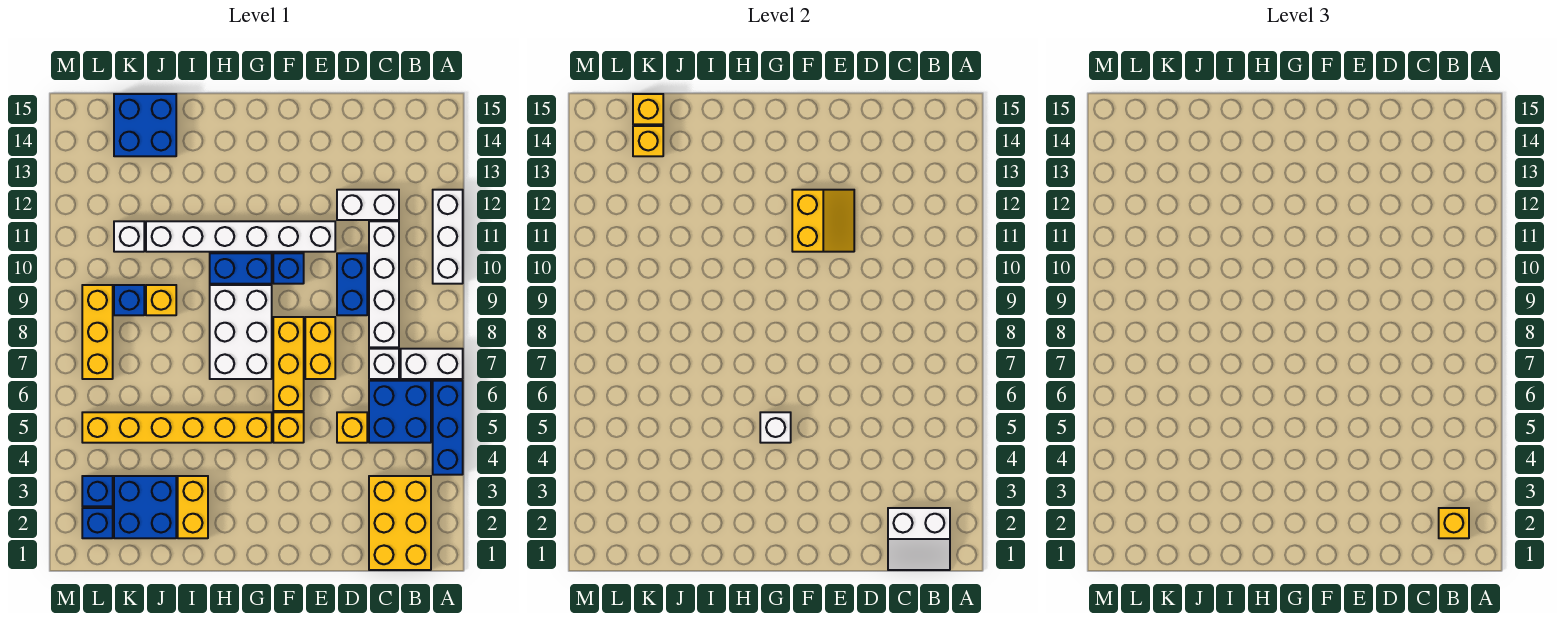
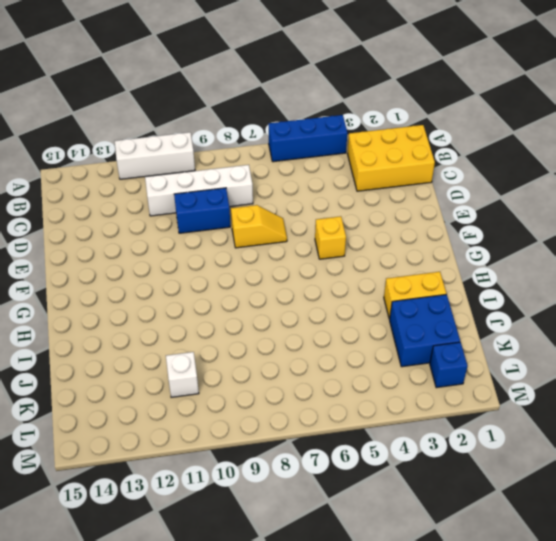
yellow slope E7:E8 level 1 top 8 -> yellow brick E7:E8 level 1
none -> white brick A7:B7 level 1
none -> blue brick B5:C6 level 1
none -> white brick C7 level 1
none -> white brick C12:D12 level 1

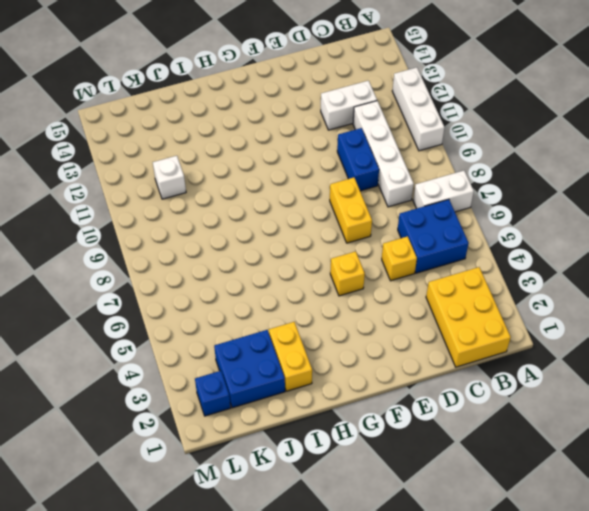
none -> blue brick A4:A6 level 1
none -> white brick C7 level 1
none -> white brick E11:J11 level 1
none -> yellow brick F6:F8 level 1

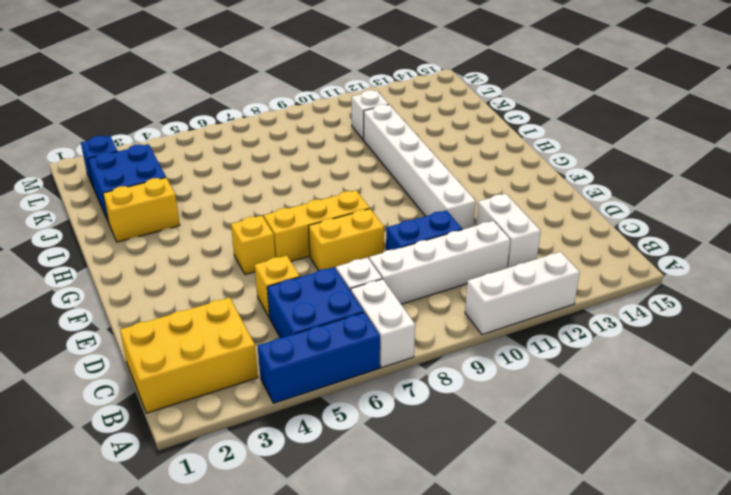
none -> blue brick F10 level 1
none -> yellow brick G5:L5 level 1
none -> white brick G7:H9 level 1
none -> blue brick G10:H10 level 1

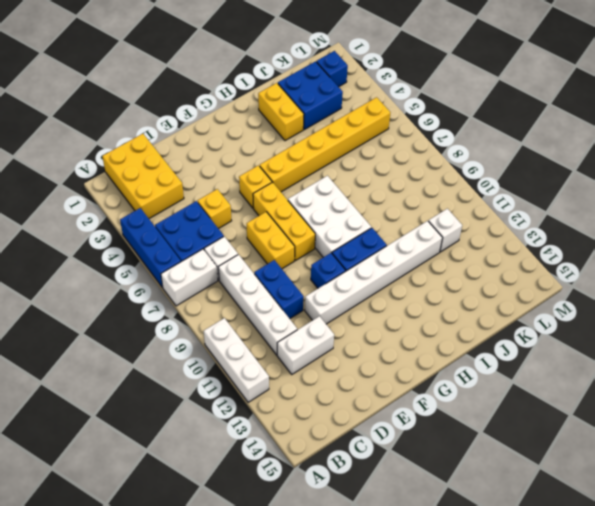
none -> yellow brick J9 level 1
none -> blue brick J14:K15 level 1
none -> blue brick K9 level 1
none -> blue brick L3 level 1

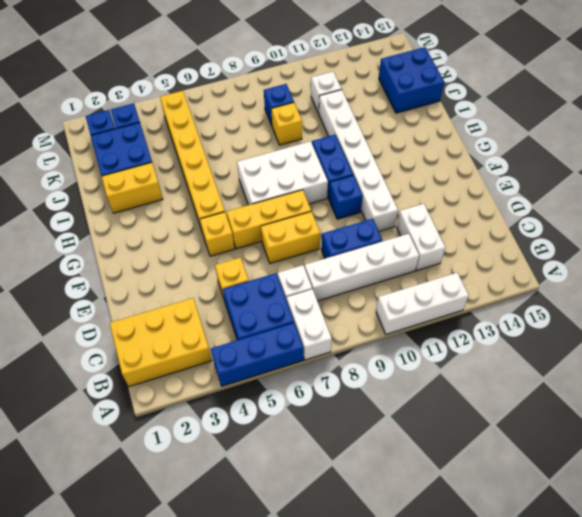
none -> yellow brick L7:L9 level 1
none -> white slope B1:C2 level 2 top 2
none -> yellow slope E11:F12 level 2 top F
none -> white brick G5 level 2

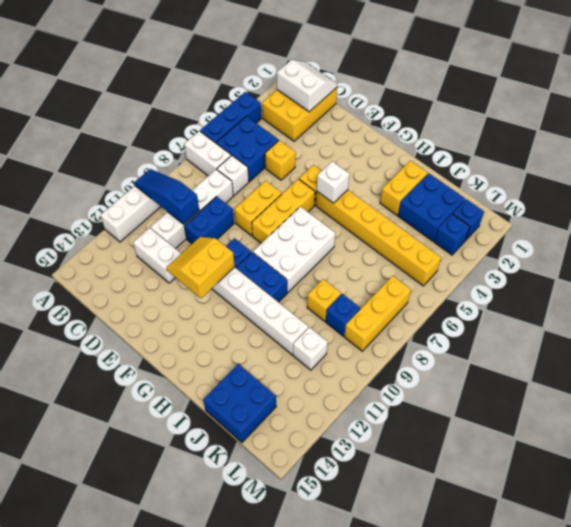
blue slope A10:C10 level 2 top C -> none
none -> yellow brick K14 level 2
none -> yellow brick K15 level 2
none -> yellow brick B2 level 3

